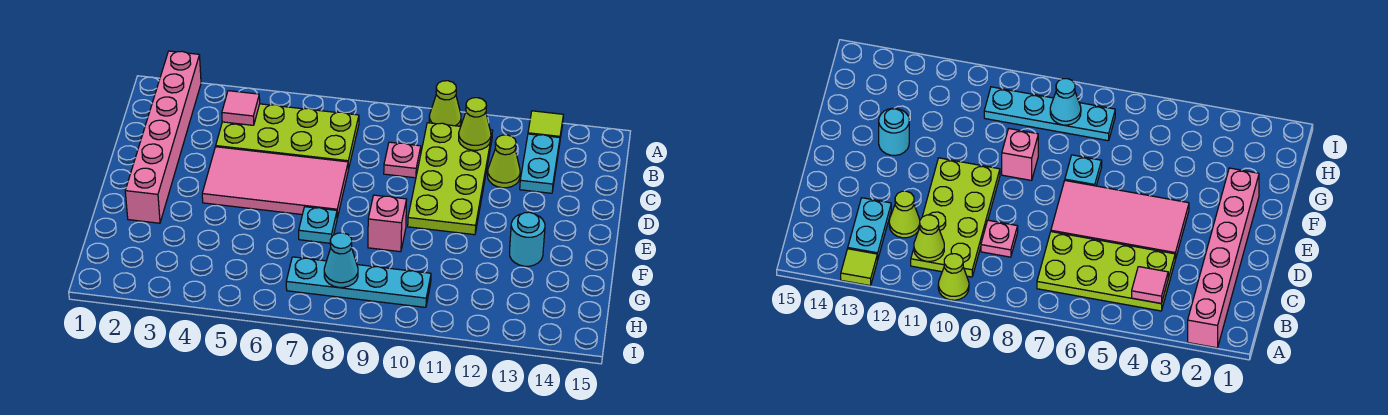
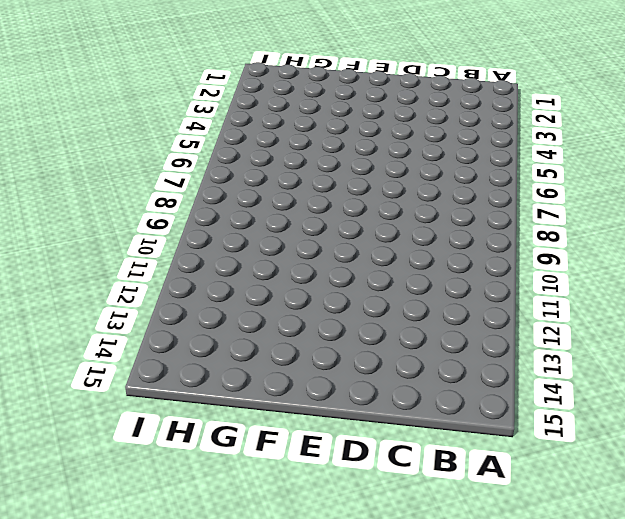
none -> pink brick A2:F2 level 1
none -> lime cone A10 level 1
none -> lime tile A13 level 1

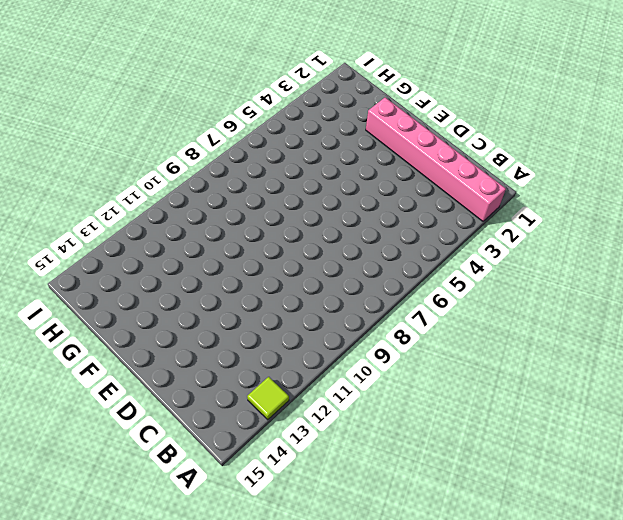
none -> lime cone A10 level 1
none -> lime plate B4:C7 level 1
none -> lime plate B10:E11 level 1

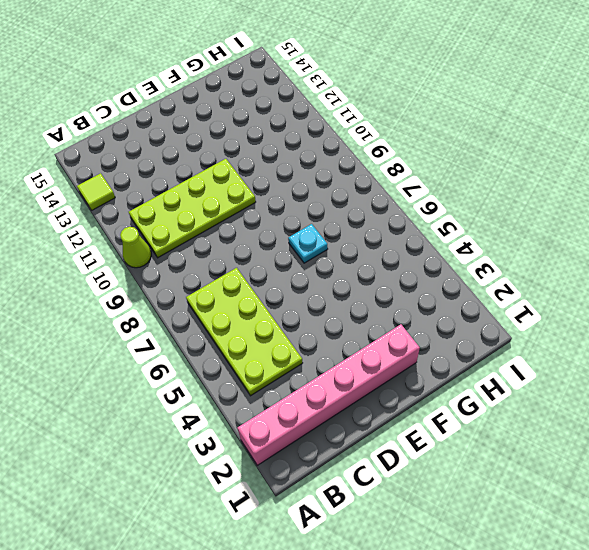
none -> cyan plate B13:C13 level 1
none -> pink plate C9 level 1
none -> lime cone C12 level 1

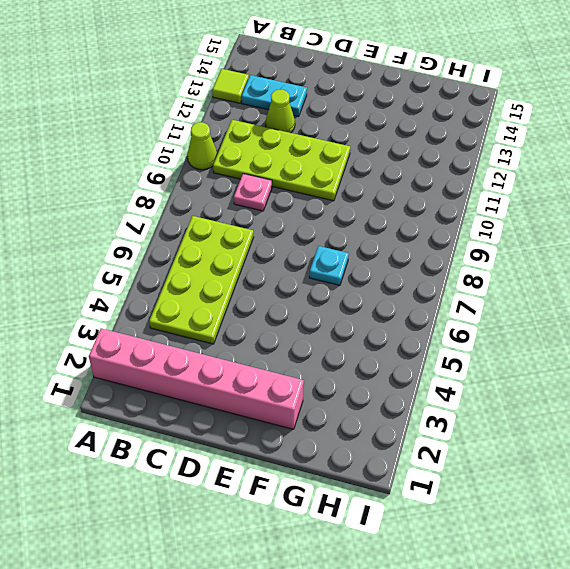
none -> pink tile D4:E7 level 1
none -> pink brick F9 level 1
none -> cyan round brick F13 level 1

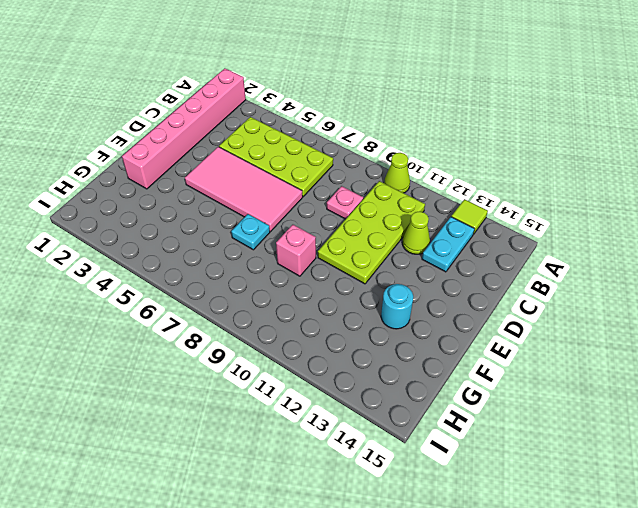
none -> cyan plate H7:H10 level 1
none -> pink tile B4 level 2
none -> lime cone B11 level 2

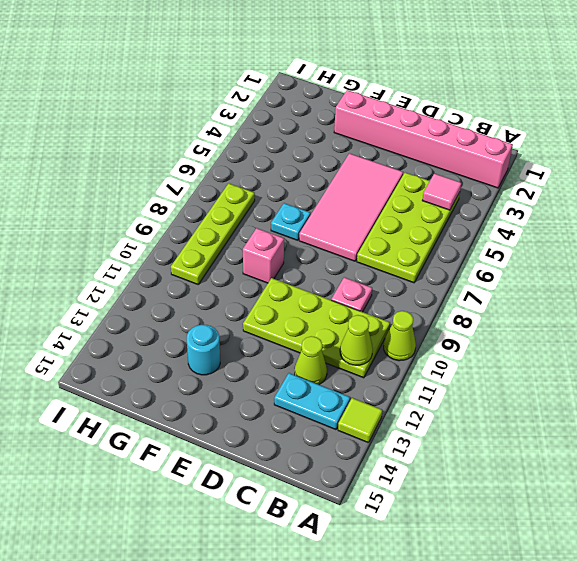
lime plate H7:H10 level 1 -> cyan plate H7:H10 level 1
none -> cyan cone H8 level 2

